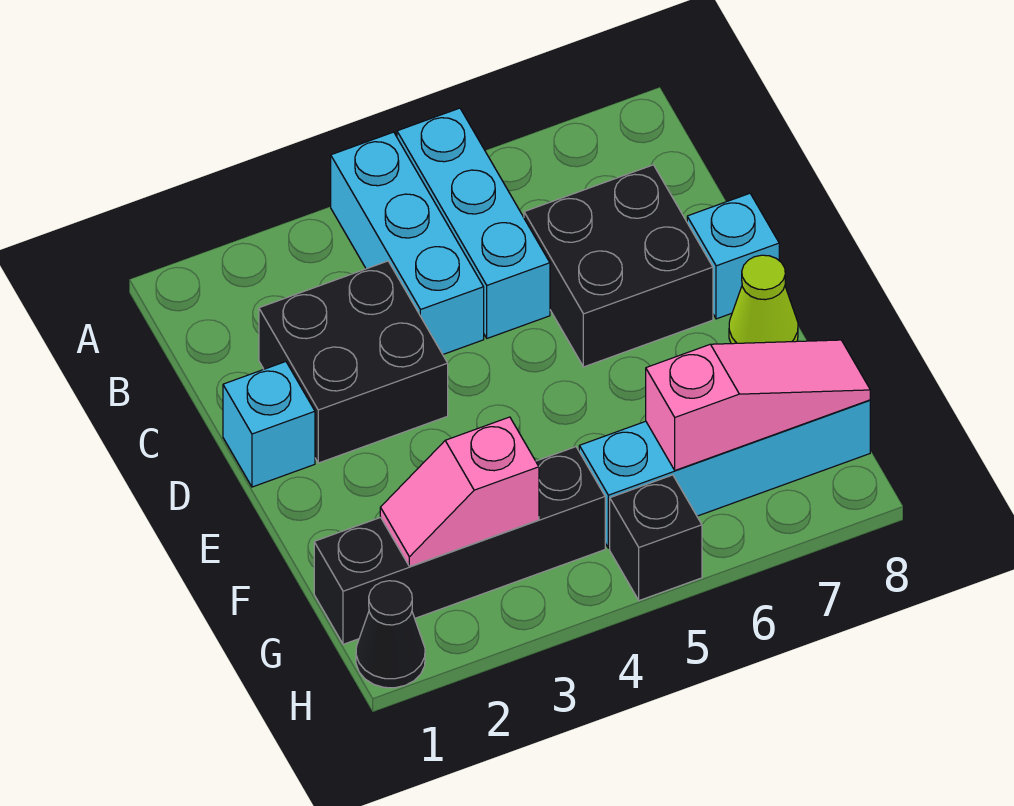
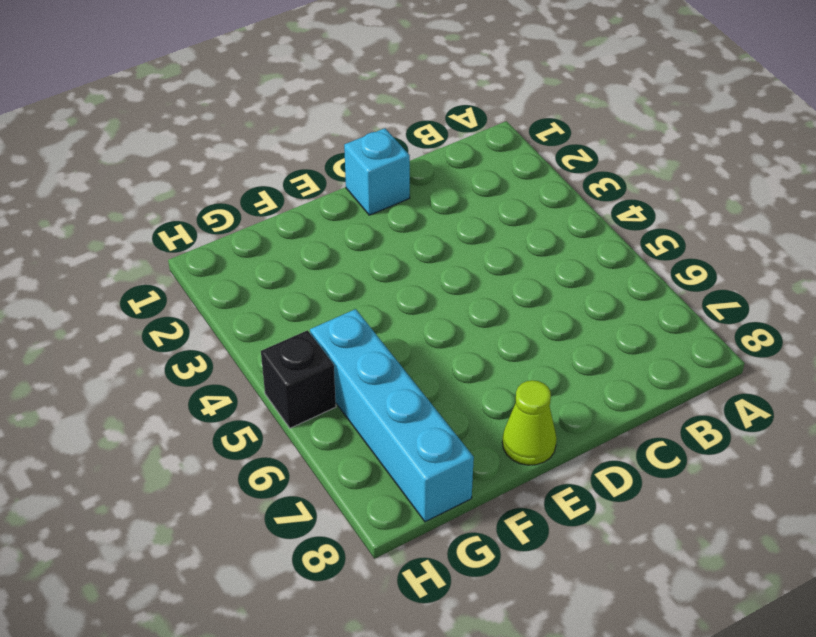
none -> cyan brick A4:C4 level 1
none -> cyan brick A5:C5 level 1
none -> black brick C2:D3 level 1

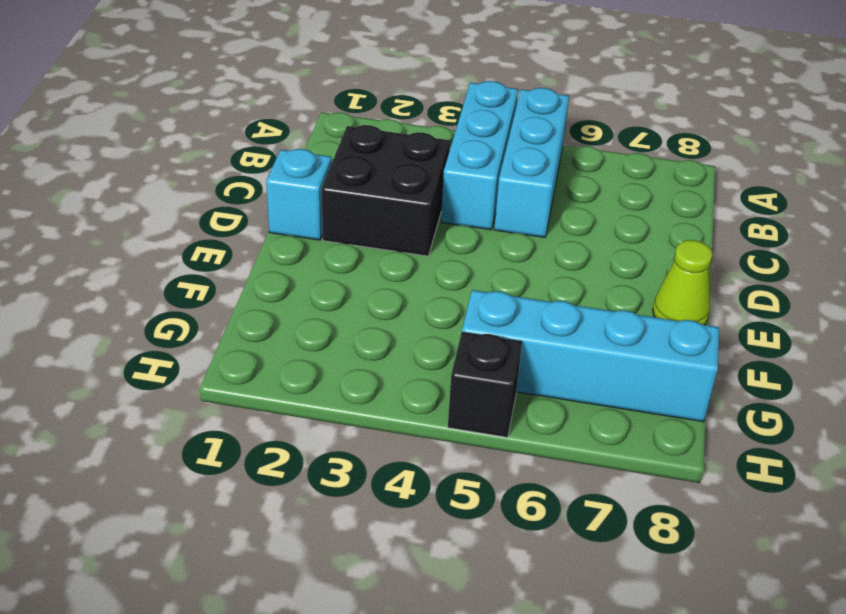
none -> black brick C6:D7 level 1
none -> cyan brick D8 level 1
none -> black brick G1:G4 level 1

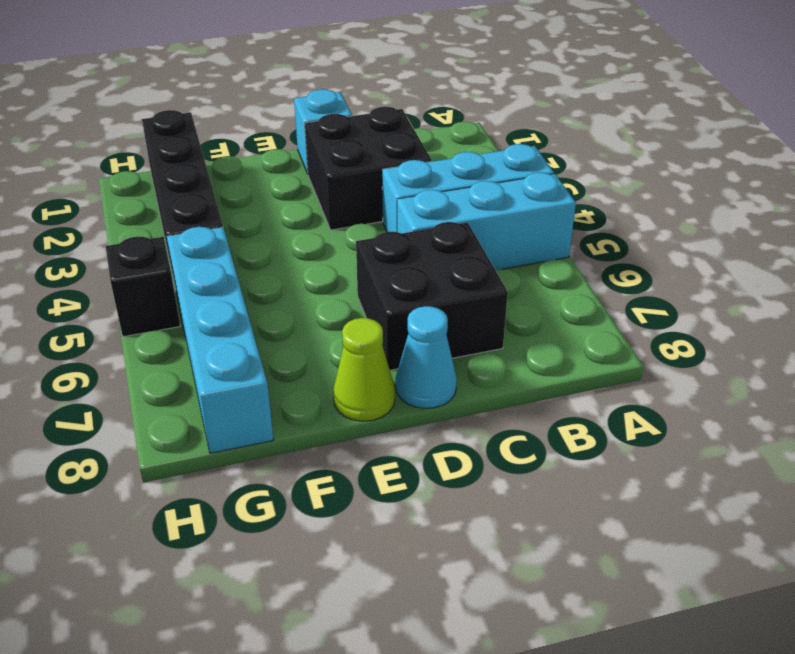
cyan cone D8 level 1 -> cyan brick D8 level 1
none -> black cone H1 level 1
none -> pink slope G2:G3 level 2 top 3
none -> pink slope G6:G8 level 2 top 6

